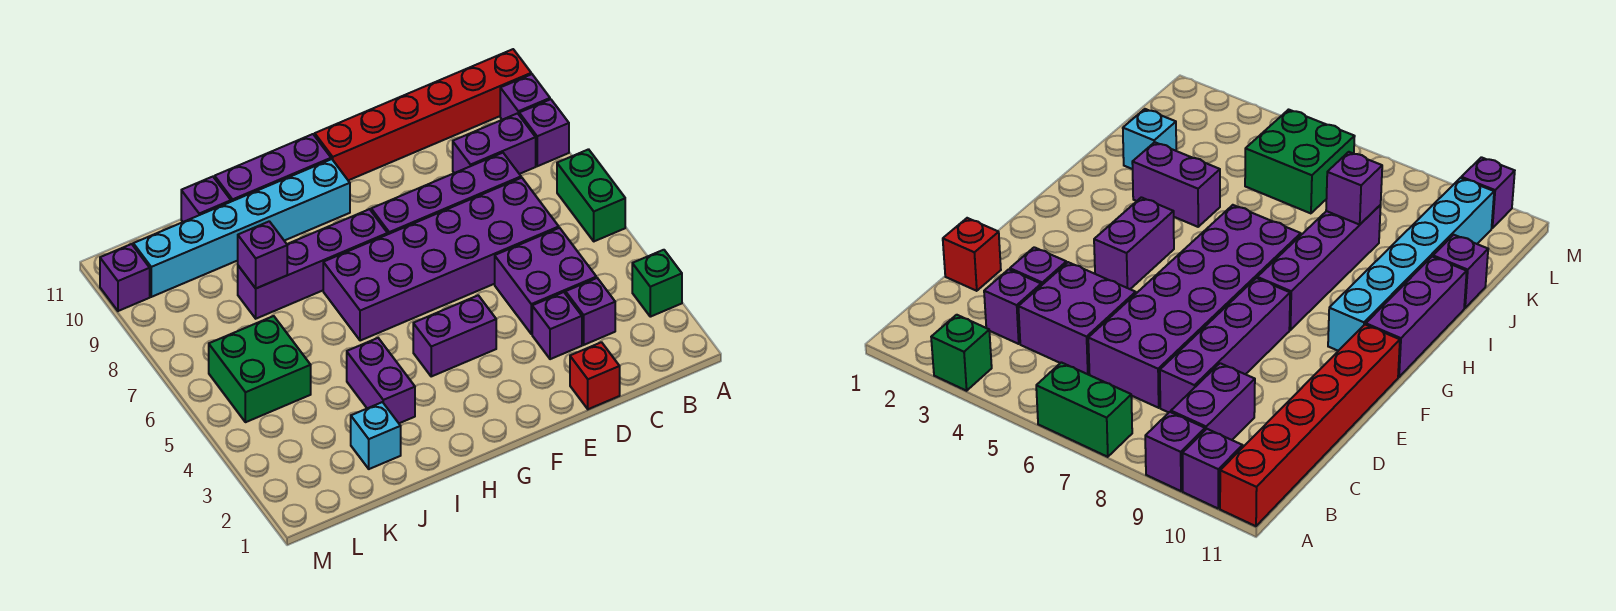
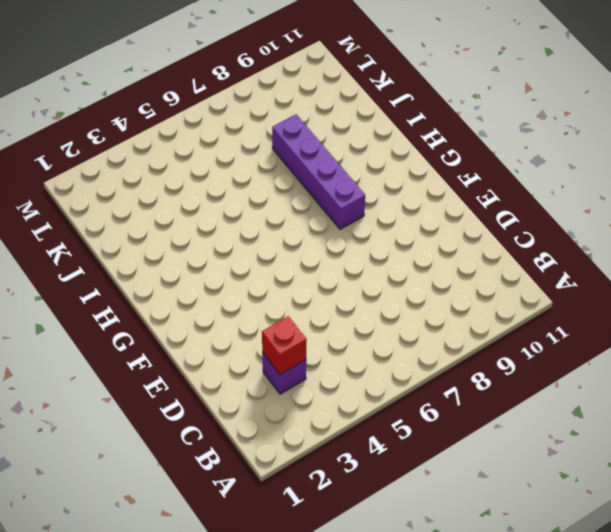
red brick C3 level 2 -> red brick D1 level 1
none -> green brick A3 level 1
none -> green brick A6:A7 level 1
none -> purple brick A9 level 1

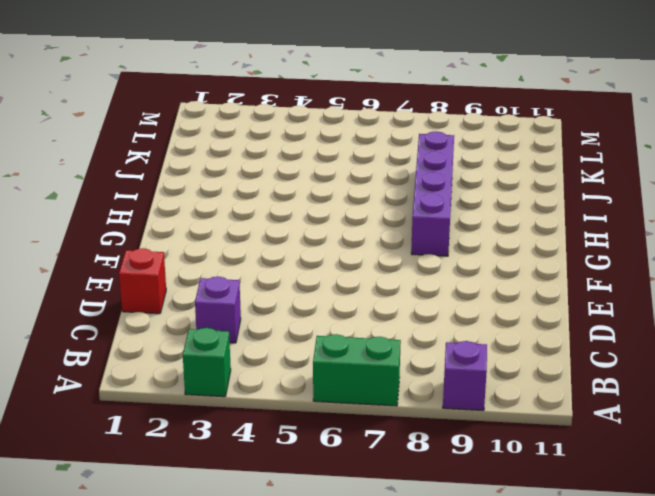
none -> purple brick A10 level 1
none -> red brick A11:F11 level 1
none -> purple brick B9:C9 level 1

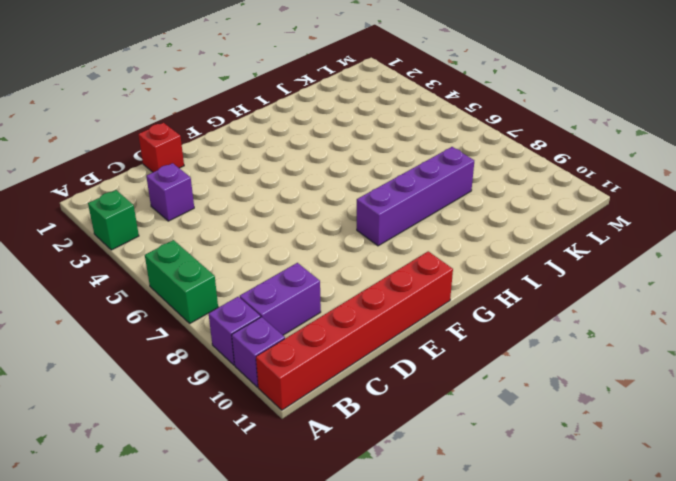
none -> purple brick C4:D5 level 1
none -> purple brick C6:H7 level 1
none -> purple brick C8:F8 level 1

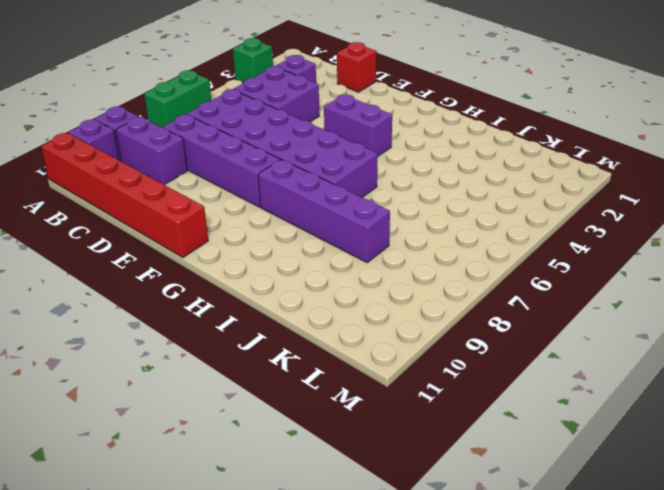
none -> purple brick D3 level 1
none -> cyan brick G10:L10 level 1
none -> purple brick G11:I11 level 1

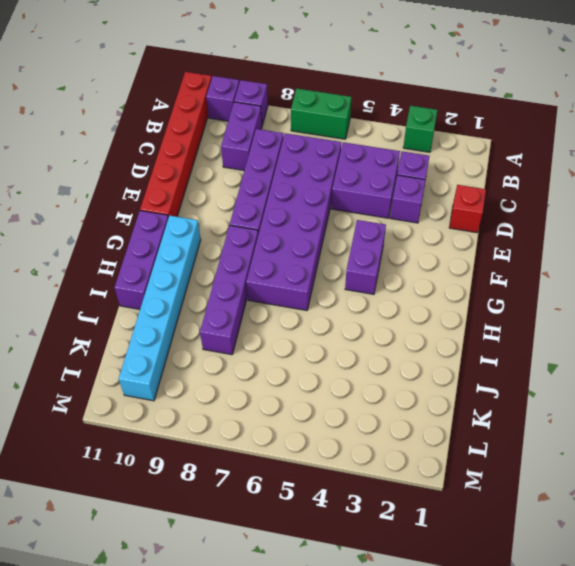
none -> purple brick I3:I4 level 1
none -> cyan brick J2 level 1
none -> purple brick J11 level 1

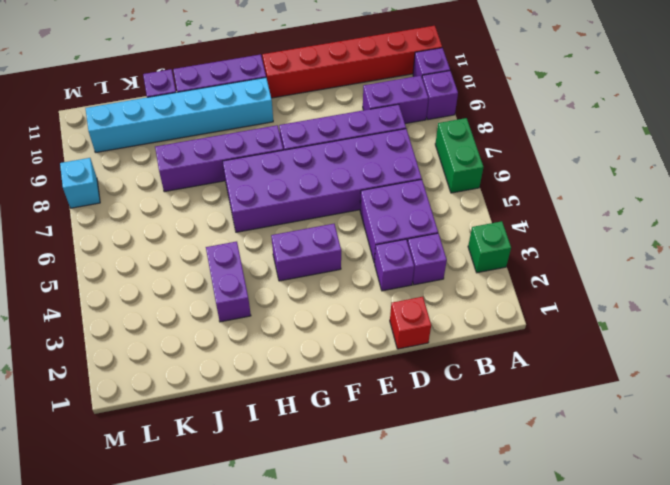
cyan brick M8 level 1 -> cyan brick J2 level 1
none -> green brick K5:L6 level 1
none -> purple brick M10 level 1
none -> purple brick J8 level 2

